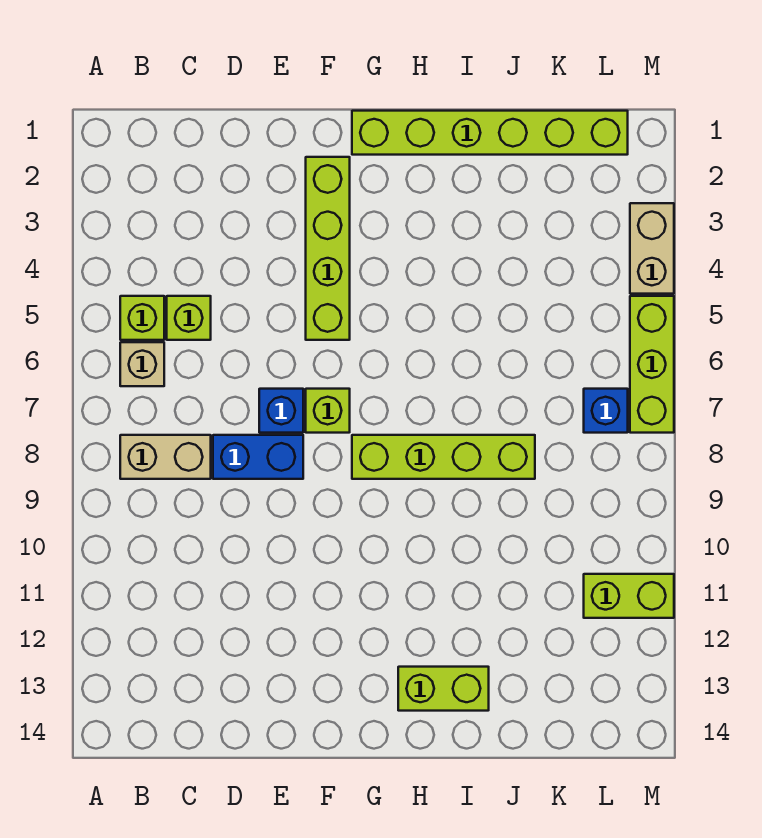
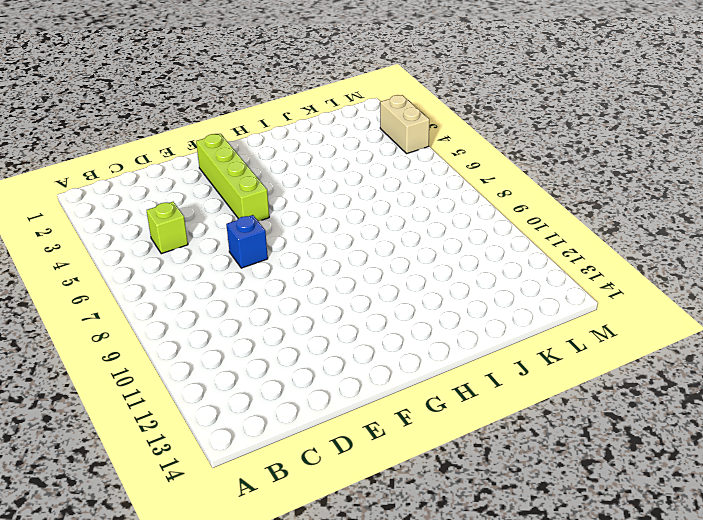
none -> lime brick B5 level 1
none -> tan brick B6 level 1
none -> tan brick B8:C8 level 1

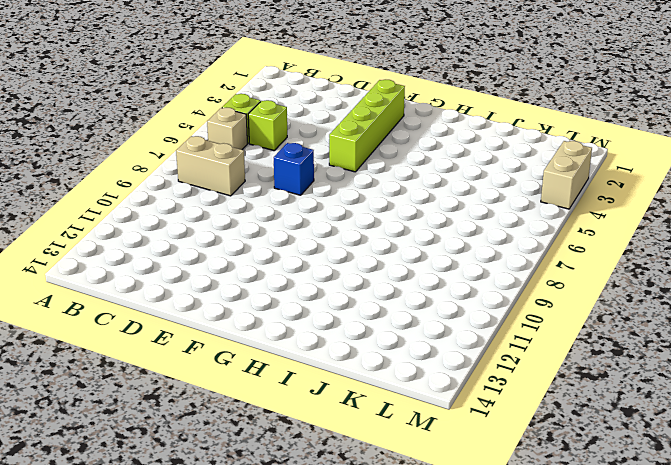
none -> blue brick D8:E8 level 1
none -> lime brick F7 level 1
none -> lime brick G1:L1 level 1

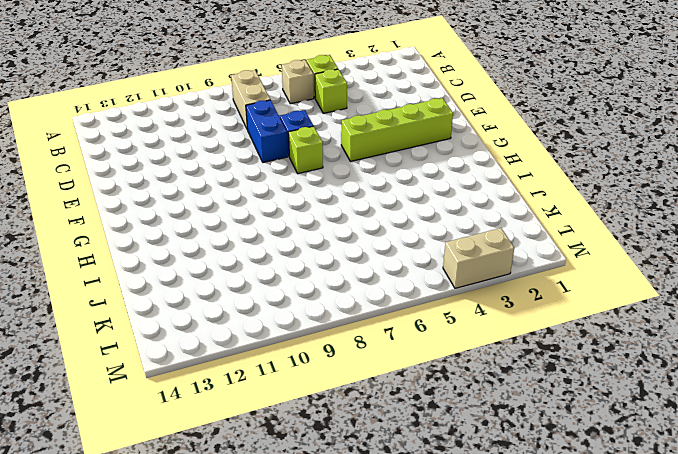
none -> lime brick G1:L1 level 1
none -> lime brick G8:J8 level 1
none -> lime brick H13:I13 level 1

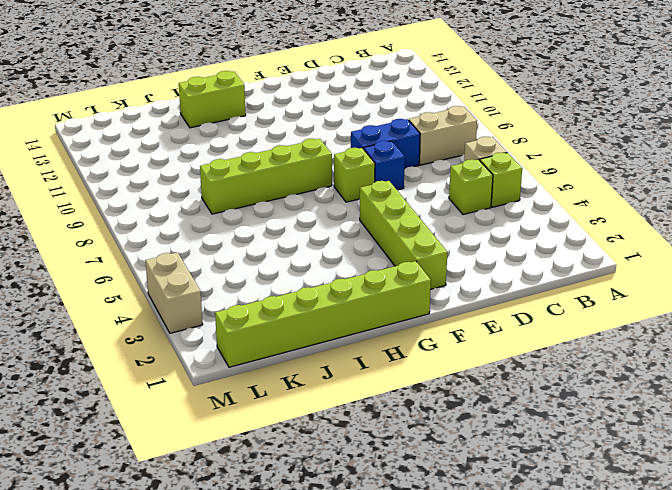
none -> blue brick L7 level 1
none -> lime brick L11:M11 level 1
none -> lime brick M5:M7 level 1

